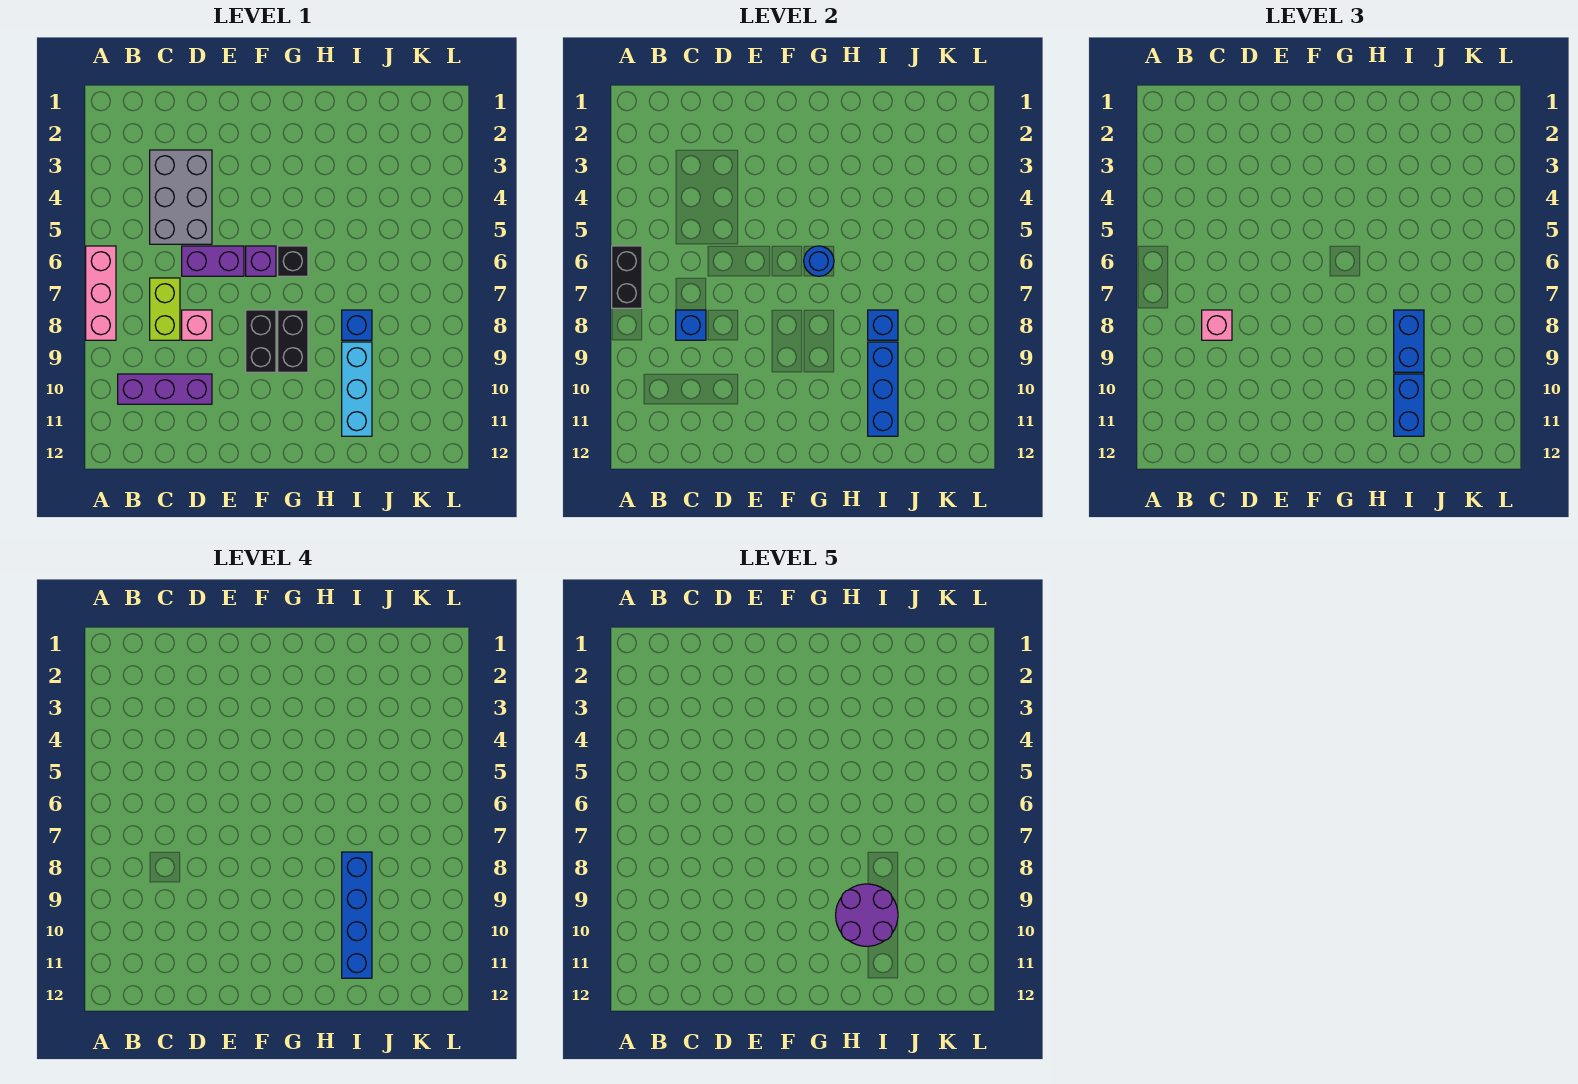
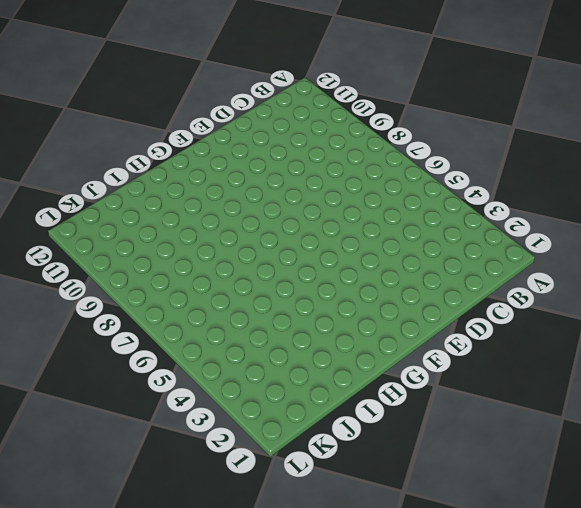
none -> pink brick A6:A8 level 1
none -> purple brick B10:D10 level 1
none -> grey brick C3:D5 level 1

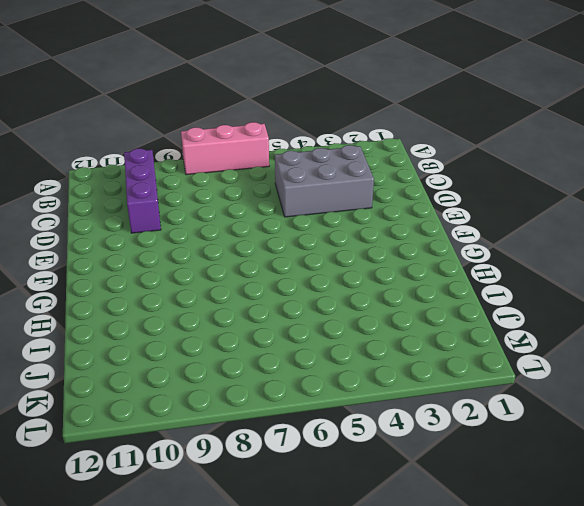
none -> lime brick C7:C8 level 1
none -> purple brick D6:E6 level 1
none -> pink brick D8 level 1

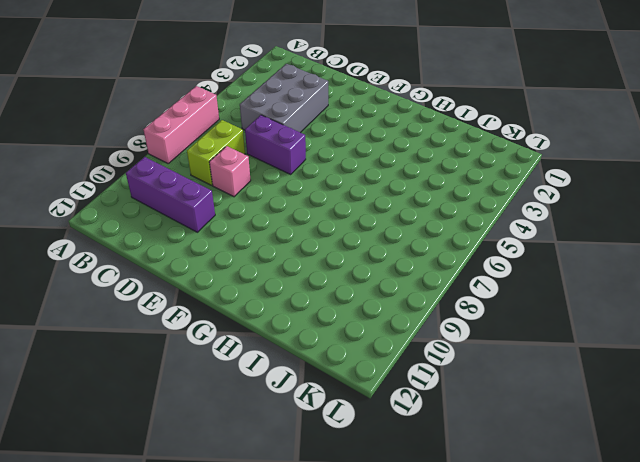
none -> purple brick F6 level 1
none -> black brick F8:F9 level 1
none -> black brick G6 level 1

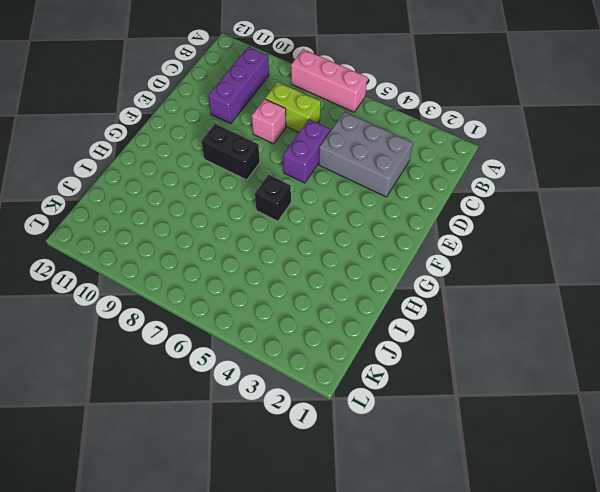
none -> purple brick F6 level 1
none -> black brick G8:G9 level 1
none -> blue brick I8 level 1

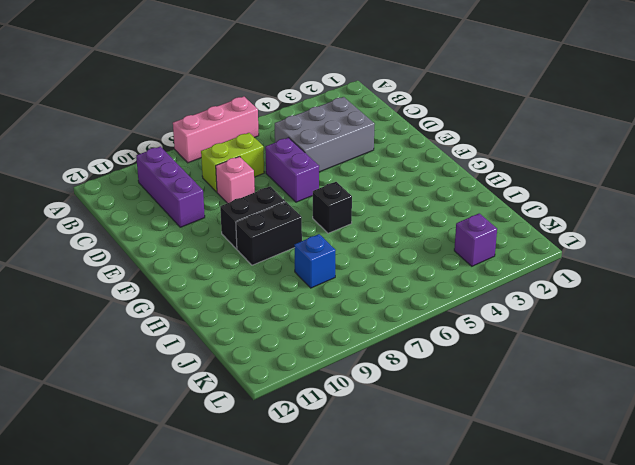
purple brick K3 level 1 -> purple brick F6 level 1
none -> cyan brick I9:I11 level 1
none -> black brick A6:A7 level 2
none -> blue brick C8 level 2

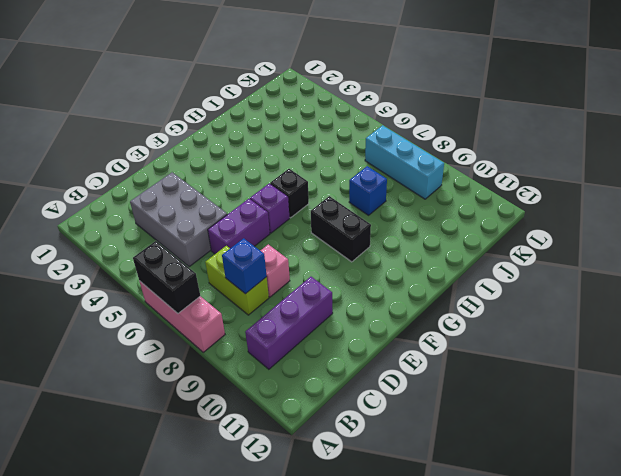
cyan brick K7:K9 level 1 -> cyan brick I9:I11 level 1
none -> black brick F8:F9 level 1
none -> blue round brick G6 level 2
none -> blue brick I8 level 2

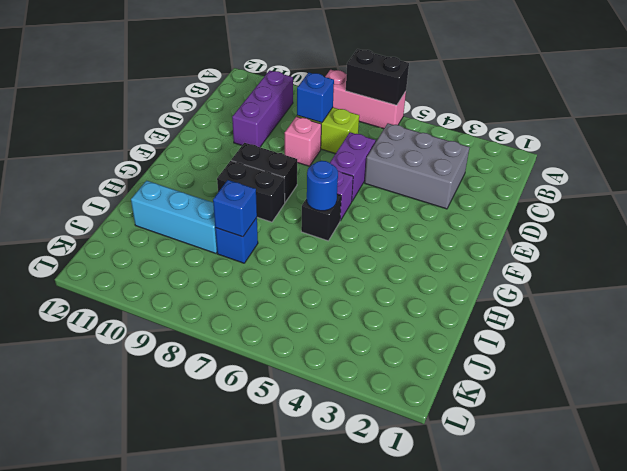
none -> blue brick I9:I11 level 2
none -> pink brick C8 level 3
none -> blue brick I8:I9 level 3

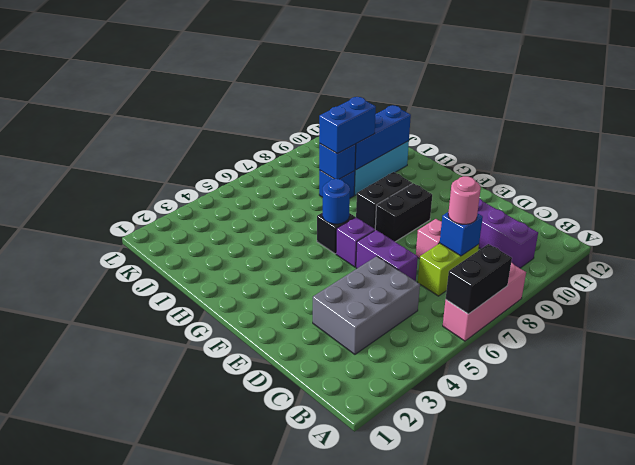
pink round brick C8 level 3 -> pink brick C8 level 3
none -> blue brick I10:I11 level 3
none -> blue brick I8:I11 level 4
none -> purple round brick H9:I10 level 5

